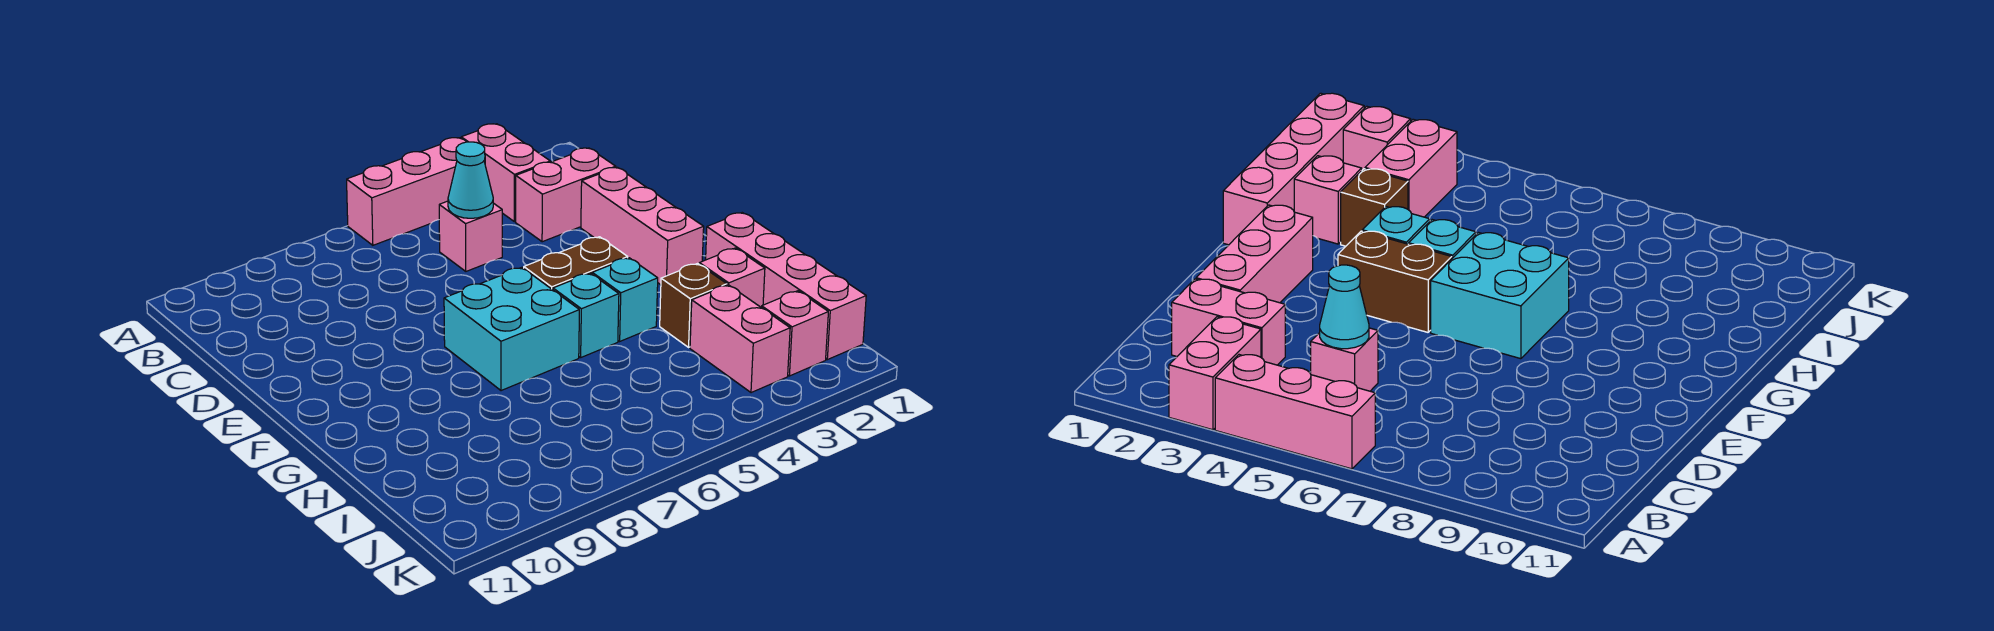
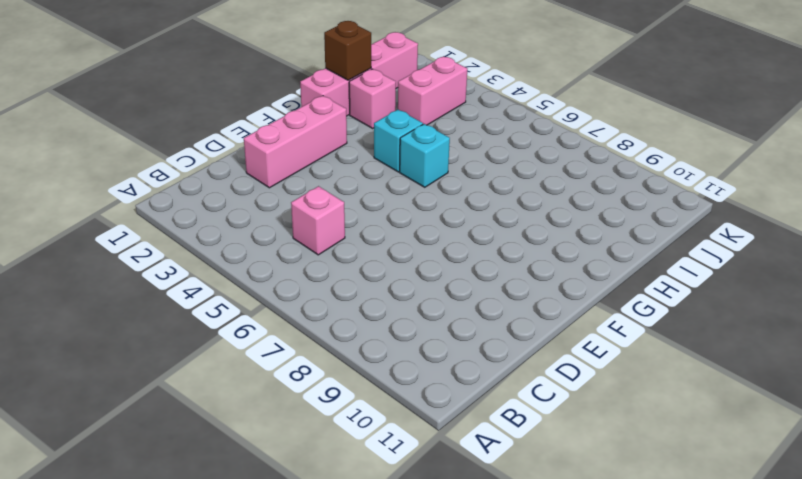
brown brick H1 level 2 -> brown brick H3 level 1
none -> pink brick A3:B3 level 1
none -> pink brick A4:A6 level 1
none -> pink brick C2:C3 level 1

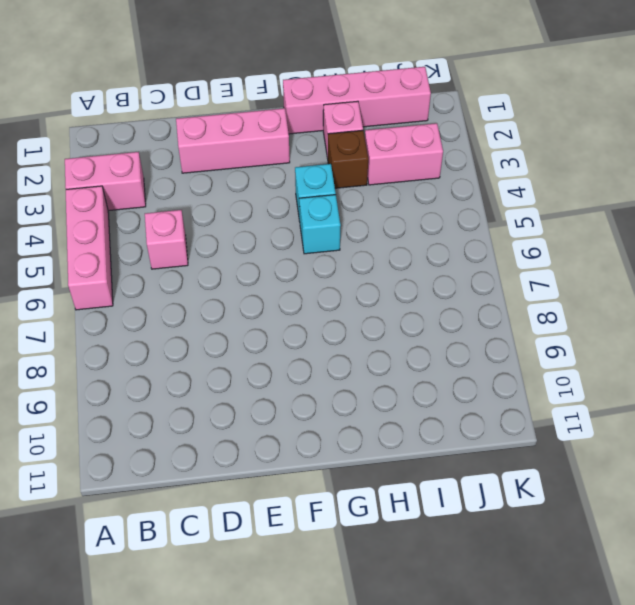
none -> pink brick C2:C3 level 1
none -> brown brick F4:F5 level 1
none -> cyan brick F6:G7 level 1

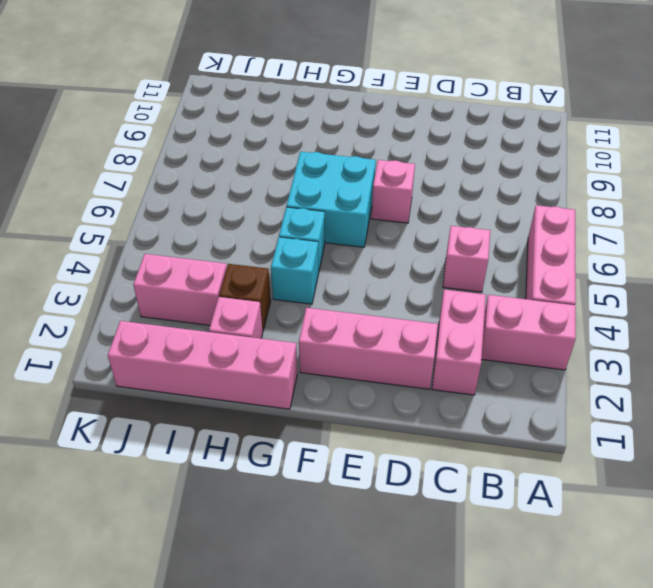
pink brick E7 level 1 -> pink brick J2 level 1
none -> brown brick F4:F5 level 1
none -> cyan cone C5 level 2

